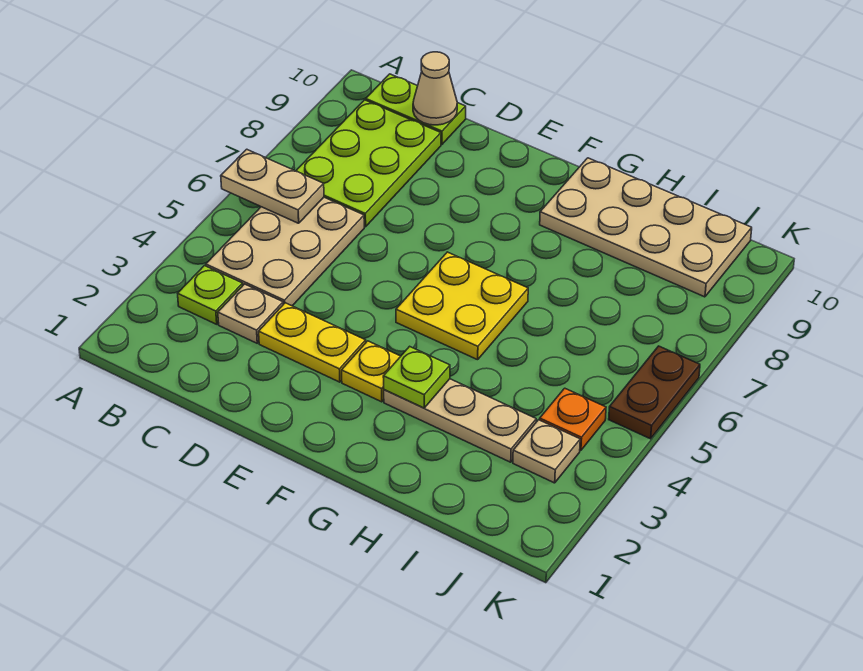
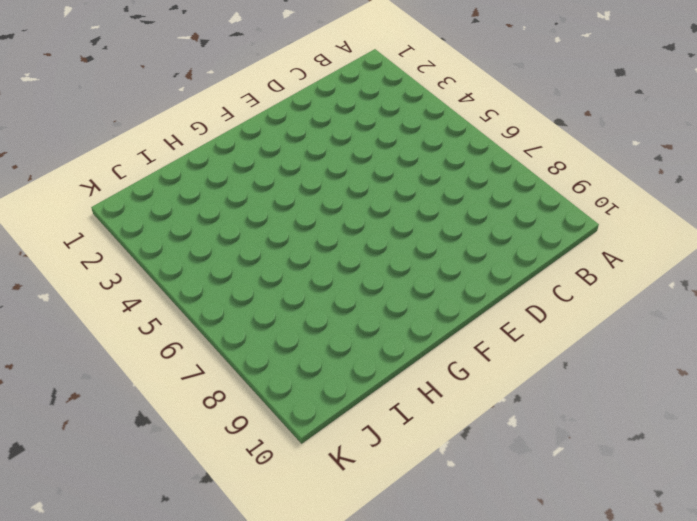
none -> lime plate B3 level 1
none -> tan plate B4:C6 level 1
none -> lime plate B7:C9 level 1

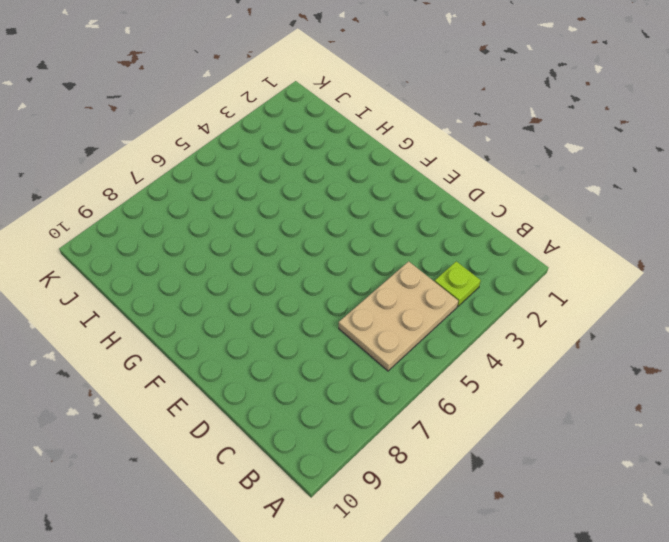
none -> lime plate B7:C9 level 1
none -> lime plate B10:C10 level 1
none -> tan plate C3 level 1

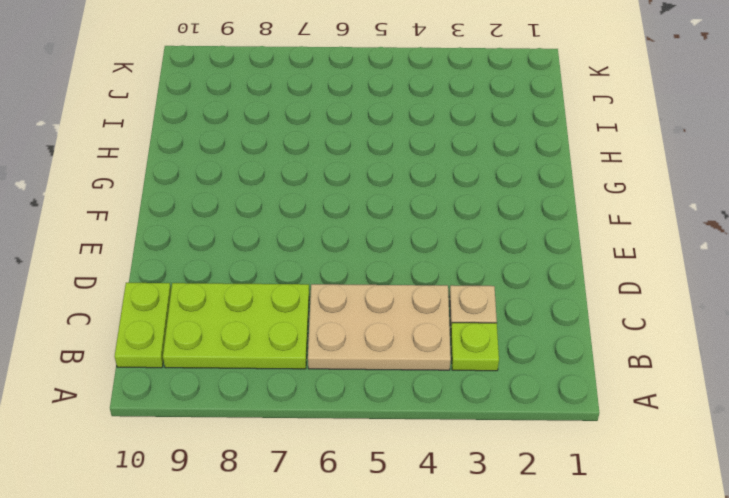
none -> yellow plate D3:E3 level 1
none -> yellow plate F3 level 1
none -> yellow plate F5:G6 level 1

